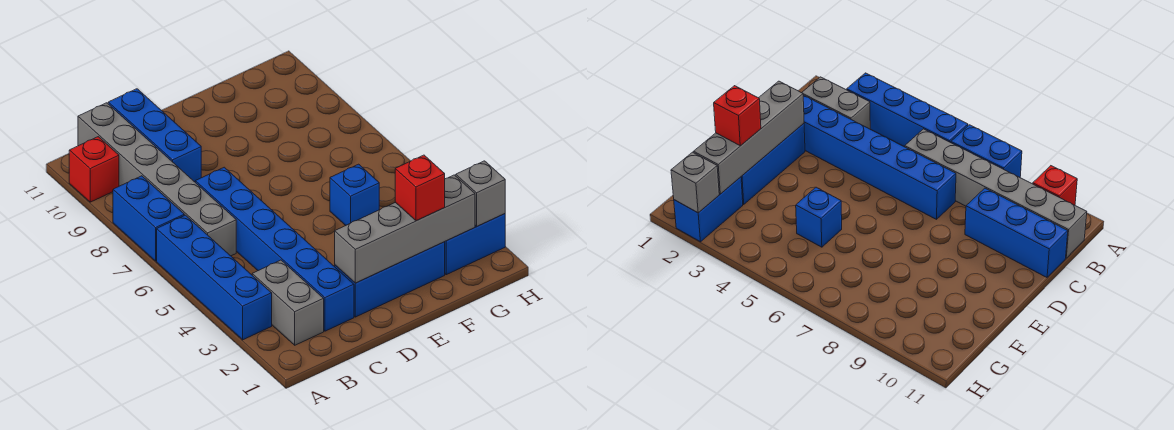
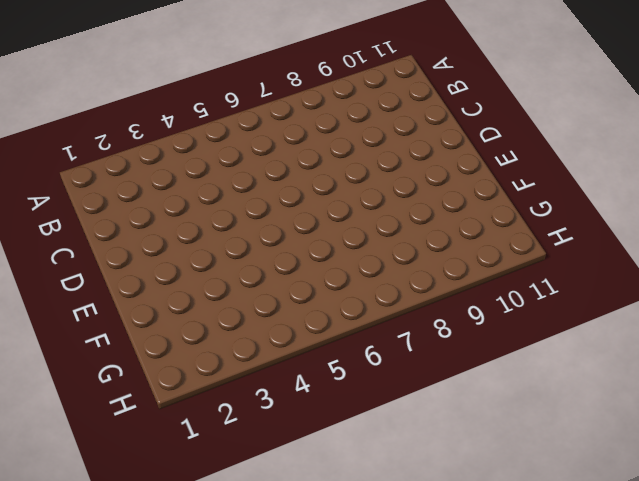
none -> blue brick A3:A6 level 1
none -> blue brick A7:A8 level 1
none -> red brick A10 level 1

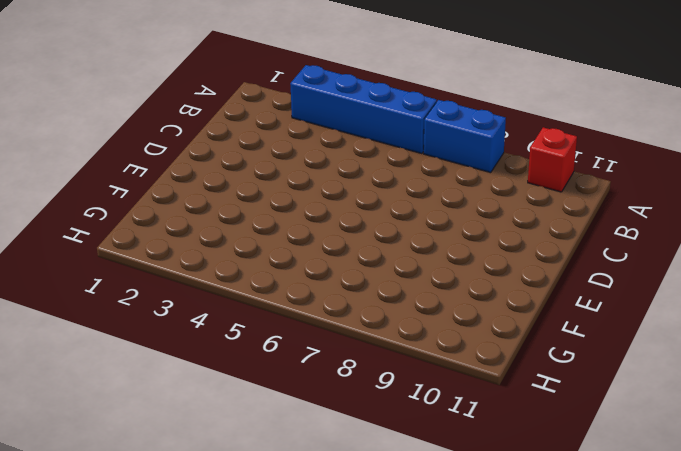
none -> grey brick B2:B3 level 1
none -> grey brick B6:B11 level 1
none -> blue brick C2:C7 level 1

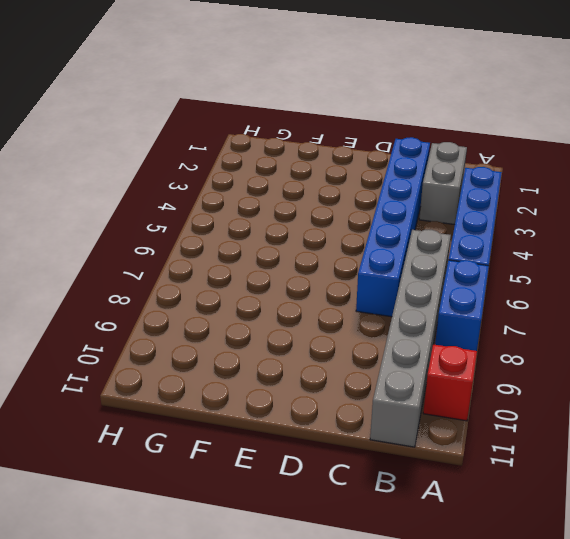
none -> blue brick C9:C11 level 1
none -> blue brick D2:F2 level 1
none -> blue brick F5 level 1

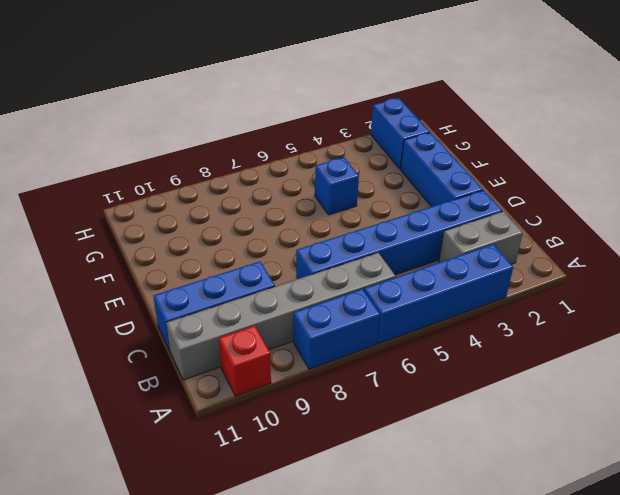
none -> grey brick D2:G2 level 2
none -> grey brick H2 level 2
none -> red brick F2 level 3

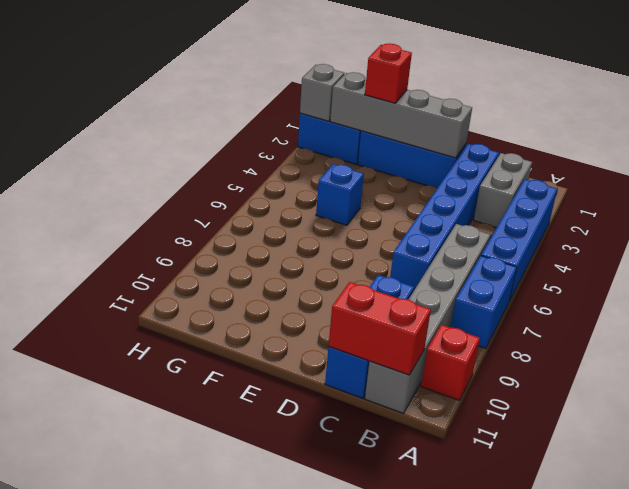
red brick B11:C11 level 2 -> none

